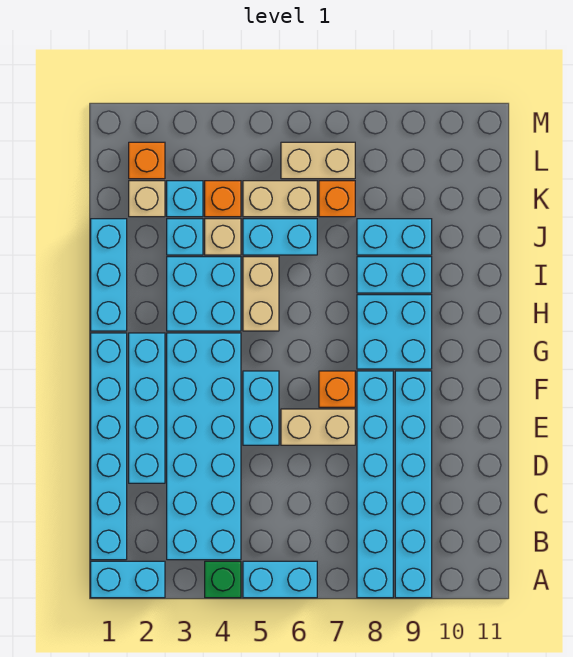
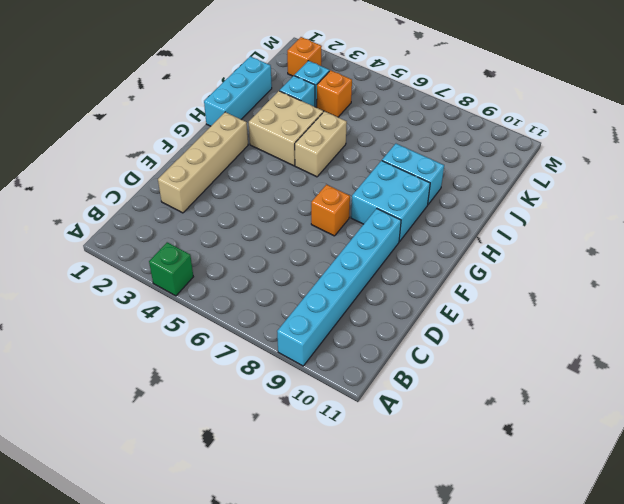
tan brick D2:G2 level 1 -> cyan brick D2:G2 level 1
tan brick H3:I4 level 1 -> cyan brick H3:I4 level 1
none -> cyan brick A1:A2 level 1
none -> cyan brick A5:A6 level 1
none -> cyan brick A8:F8 level 1

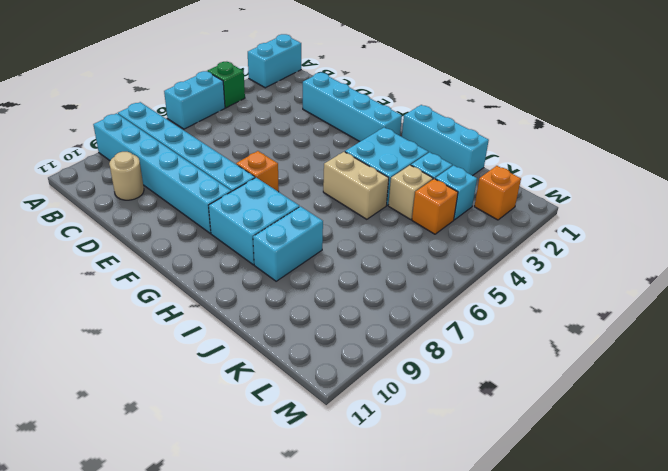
tan round brick C10 level 1 -> none
none -> cyan brick B1:G1 level 1
none -> cyan brick B3:G4 level 1
none -> cyan brick E5:F5 level 1

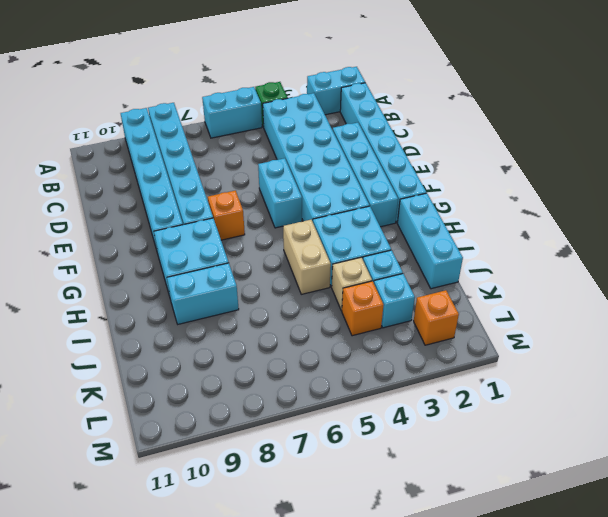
none -> tan brick E6:E7 level 1
none -> cyan brick J5:J6 level 1
none -> cyan brick J8:J9 level 1

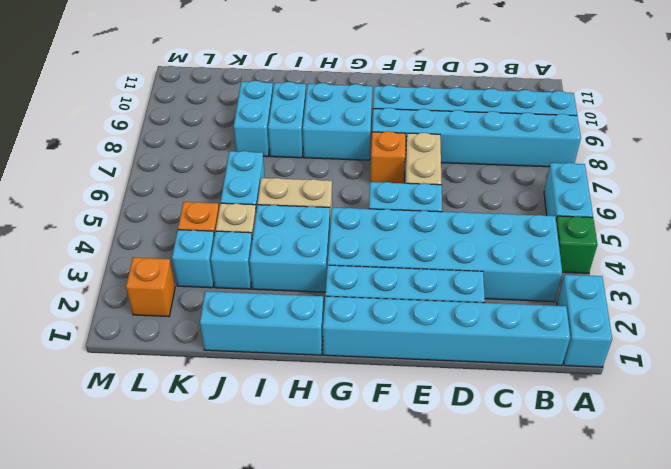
none -> tan brick K2 level 1
none -> tan brick K5:K6 level 1
none -> orange brick K7 level 1

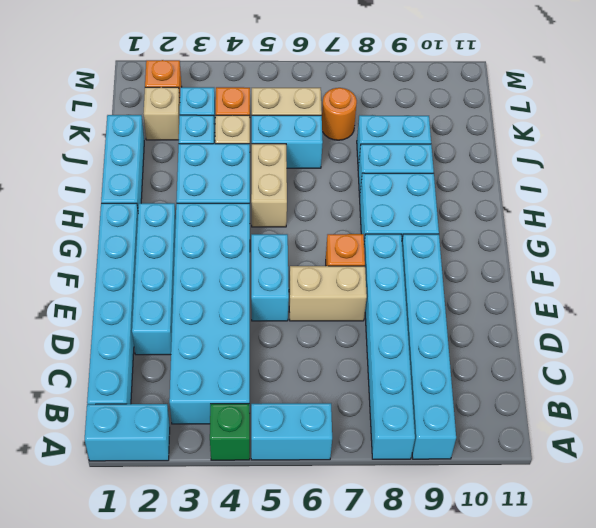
orange round brick K7 level 1 -> orange brick K7 level 1
none -> tan brick L6:L7 level 1

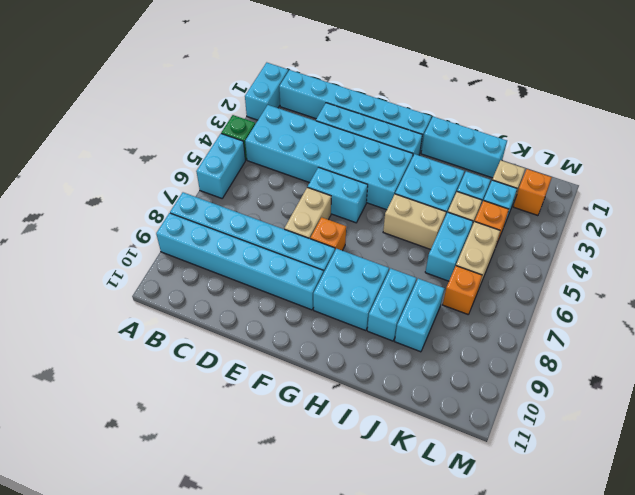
none -> tan brick L6:L7 level 1

